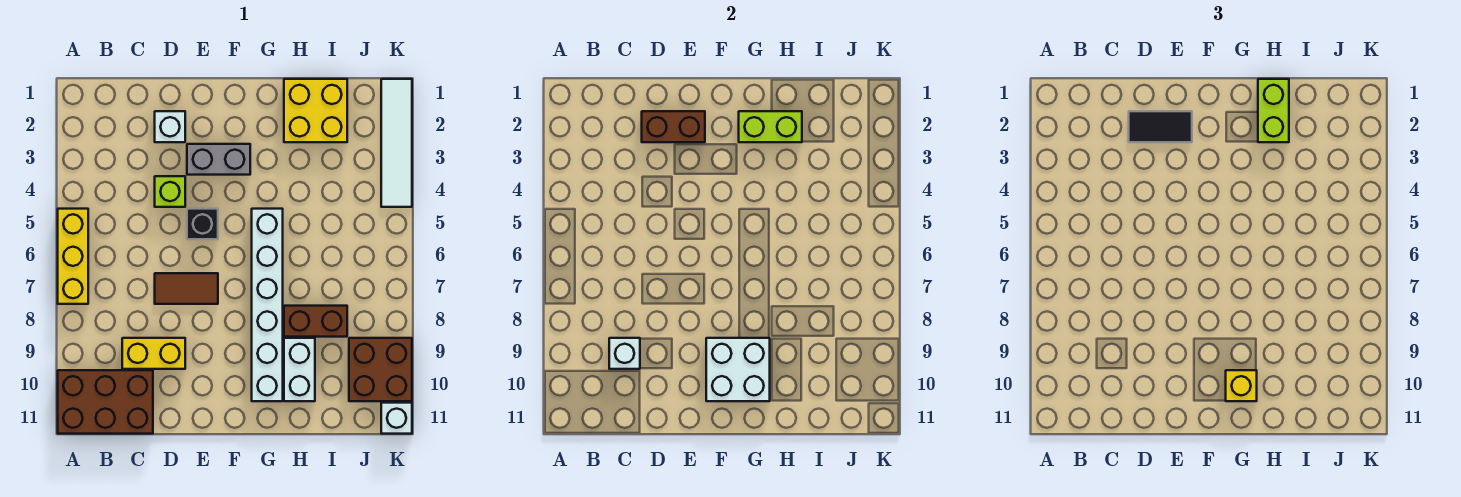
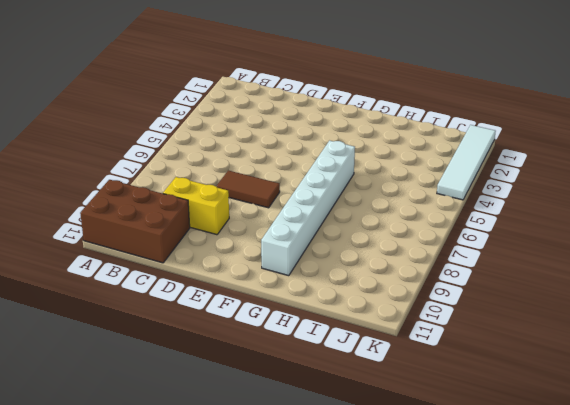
none -> yellow brick A5:A7 level 1
none -> white brick D2 level 1
none -> lime brick D4 level 1

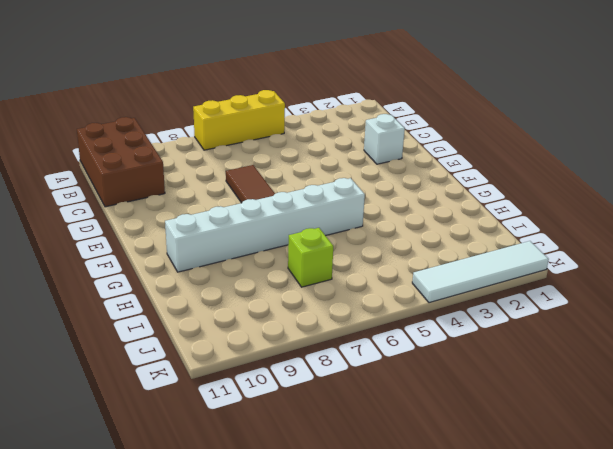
lime brick I7 level 1 -> lime brick D4 level 1
none -> yellow brick C9:D9 level 1
none -> grey brick E3:F3 level 1
none -> black brick E5 level 1

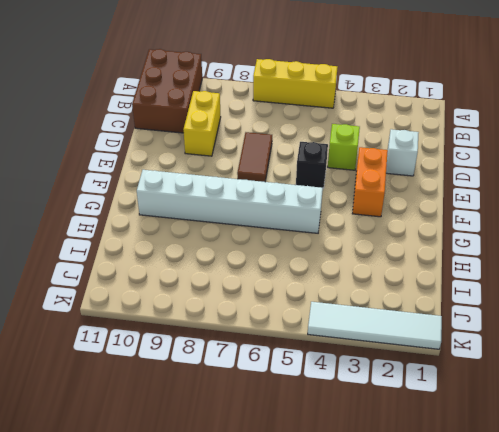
orange brick E3:F3 level 1 -> grey brick E3:F3 level 1
none -> yellow brick H1:I2 level 1
none -> brown brick H8:I8 level 1
none -> white brick H9:H10 level 1

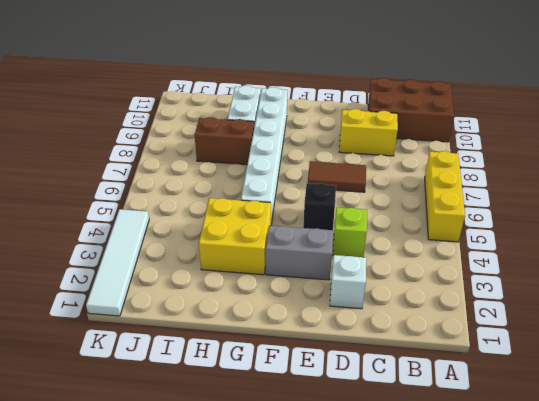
yellow brick G3:H4 level 1 -> yellow brick H1:I2 level 1
none -> brown brick J9:K10 level 1
none -> white brick K11 level 1
none -> white brick C9 level 2

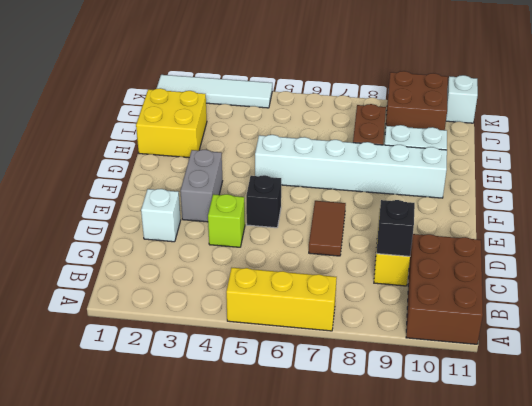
black brick C9 level 2 -> white brick C9 level 2
none -> brown brick D2:E2 level 2
none -> white brick F9:G10 level 2
none -> lime brick G2:H2 level 2

